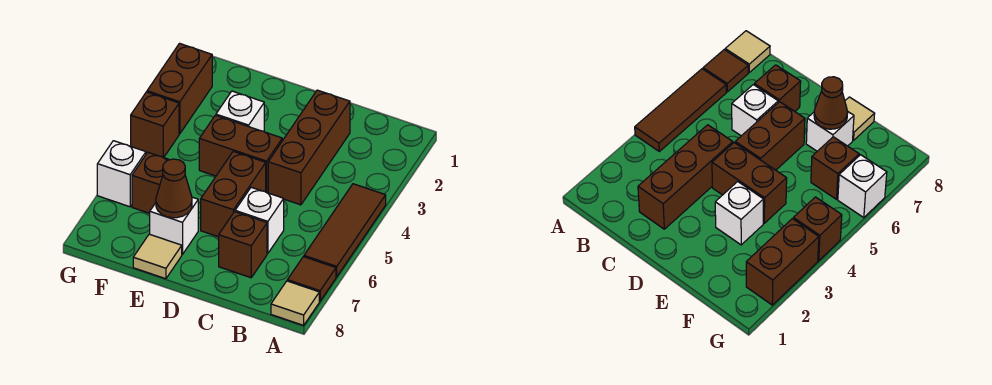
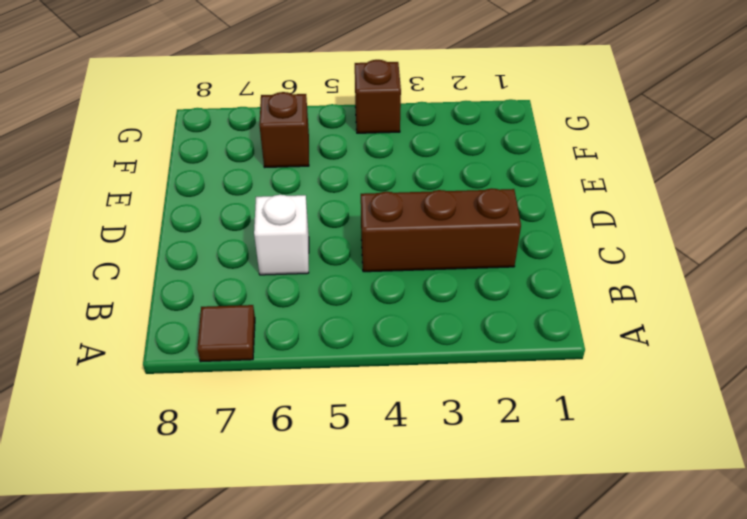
none -> brown tile A4:A6 level 1
none -> tan tile A8 level 1
none -> brown brick C7 level 1

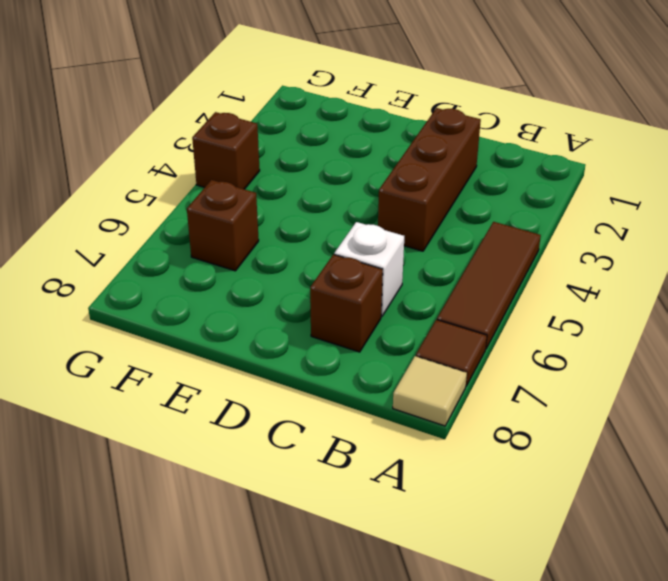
none -> brown brick D4:E4 level 1
none -> brown brick D5:D6 level 1
none -> white brick E3 level 1

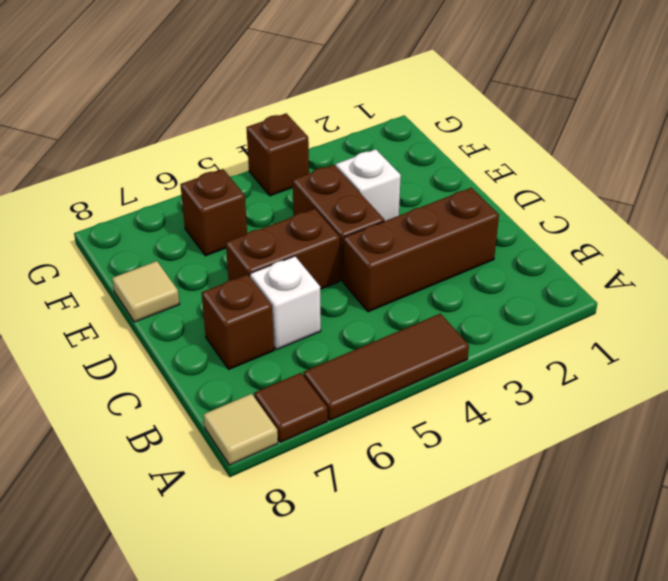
none -> white brick E7 level 1
none -> brown brick G2:G3 level 1
none -> white brick G6 level 1

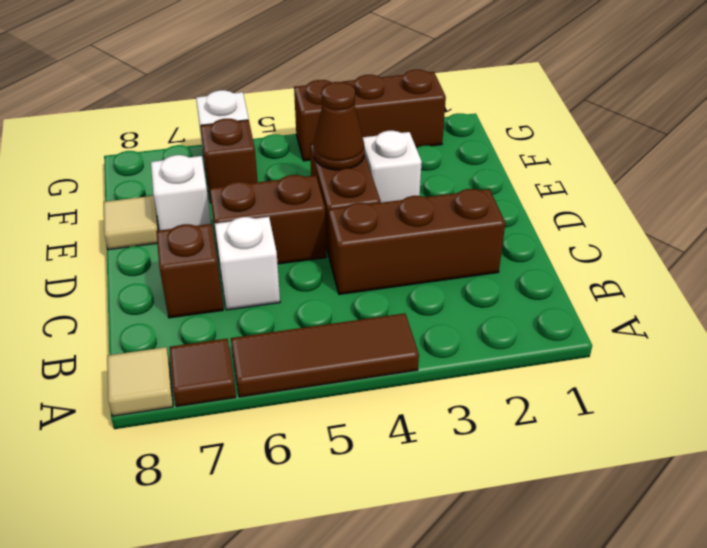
brown cone E4 level 2 -> brown cone E7 level 2

